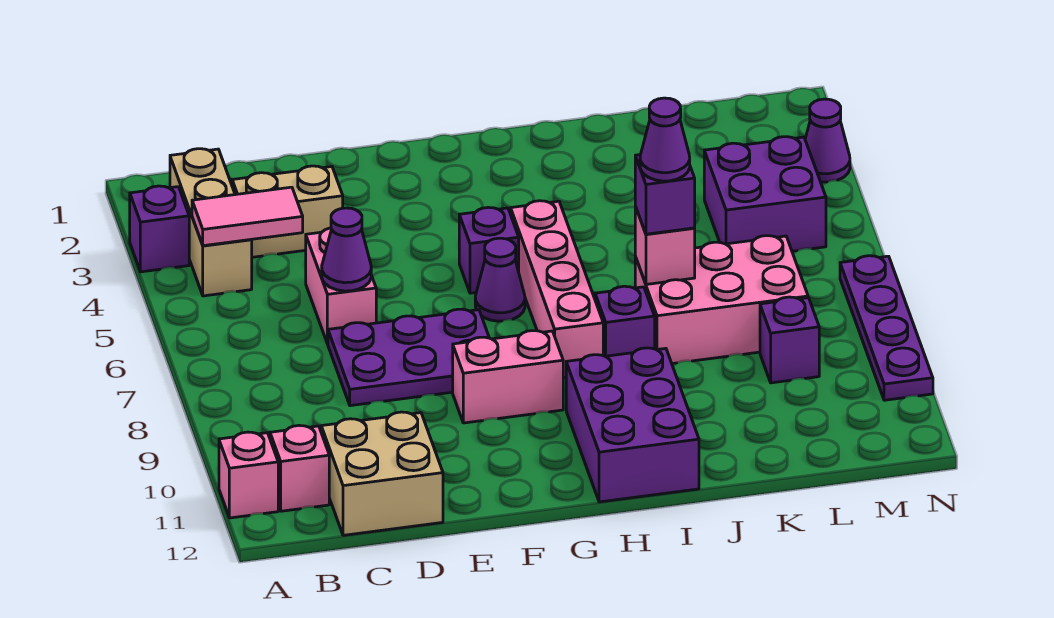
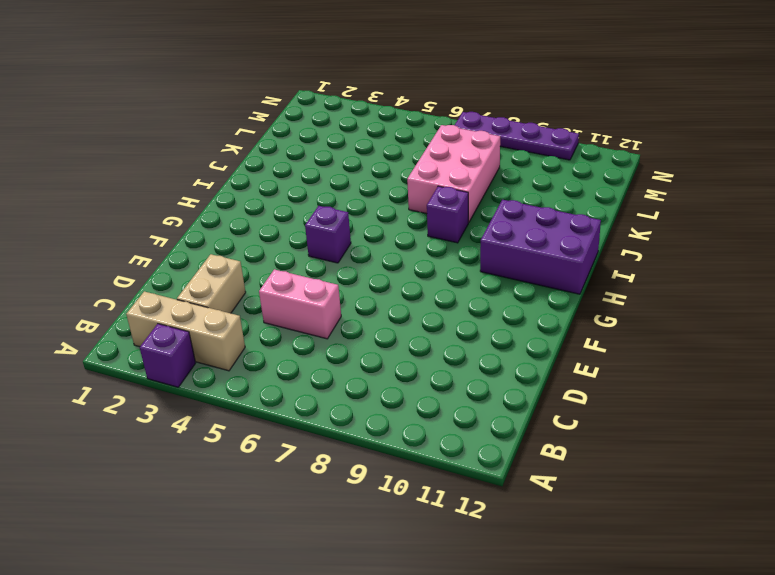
none -> pink brick A11 level 1
none -> pink brick B11 level 1
none -> tan brick C11:D12 level 1

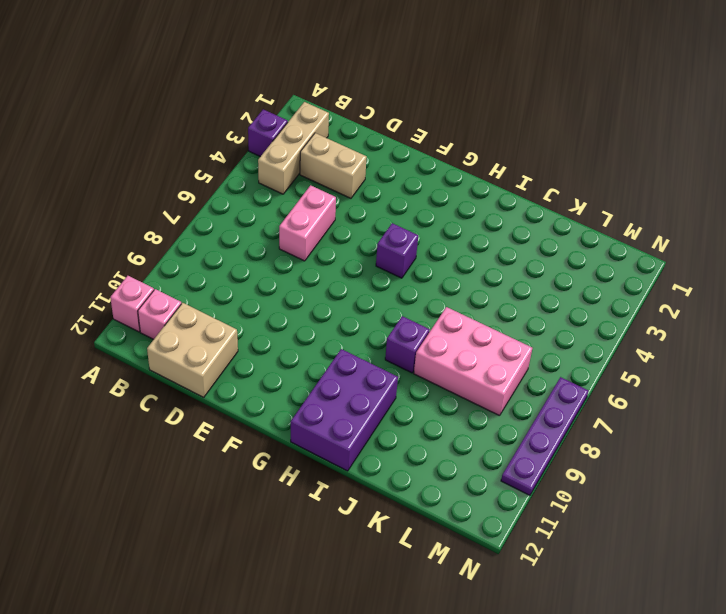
none -> purple plate D7:F8 level 1
none -> pink brick F9:G9 level 1
none -> purple cone G6 level 1

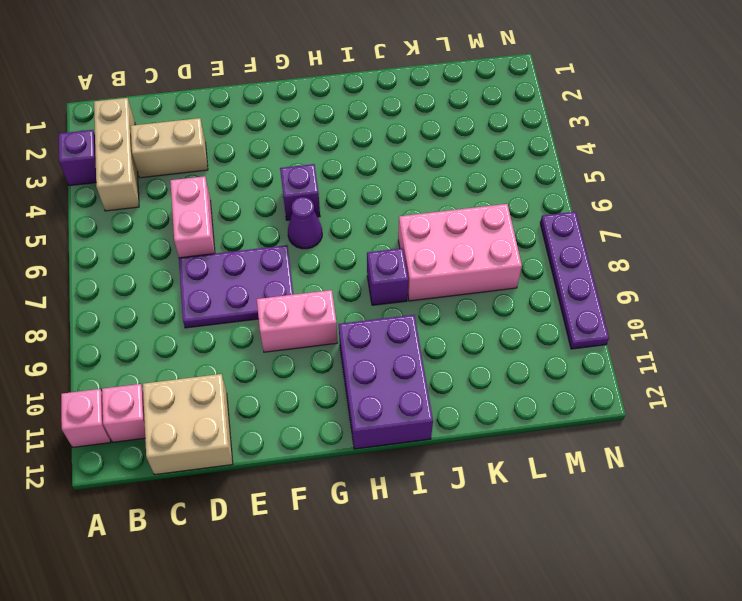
none -> pink brick H5:H8 level 1
none -> purple brick L4:M5 level 1
none -> purple brick L9 level 1

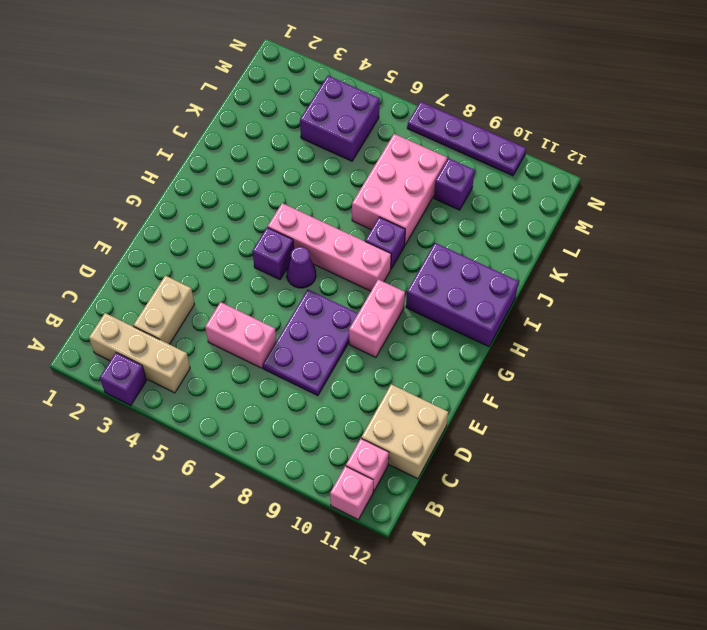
none -> purple cone N3 level 1
none -> pink tile B4:C4 level 2
none -> purple cone D6 level 2

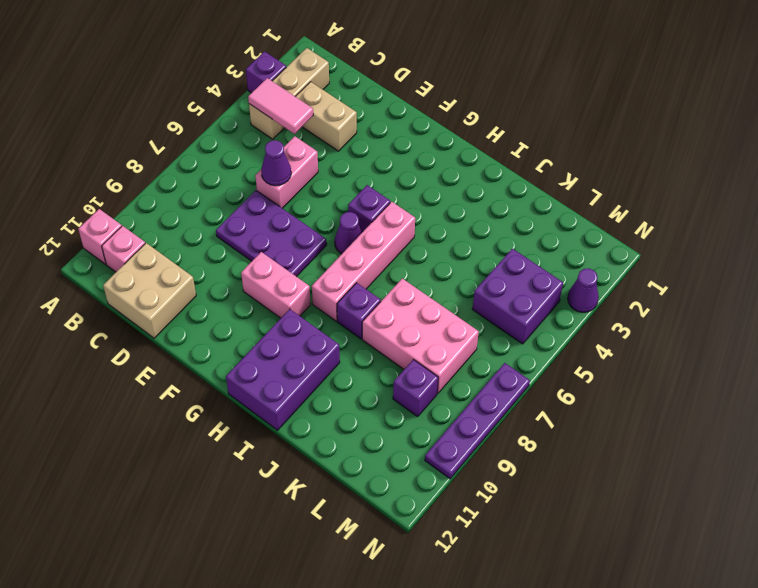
none -> pink brick J7 level 2
none -> purple brick J7 level 3
none -> purple cone J7 level 4

